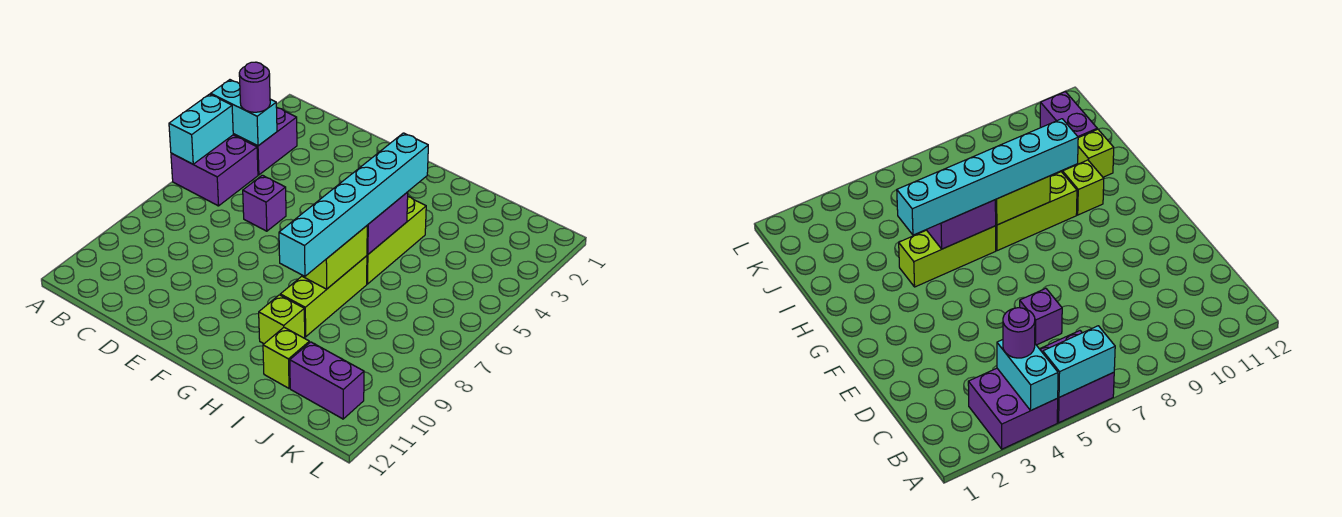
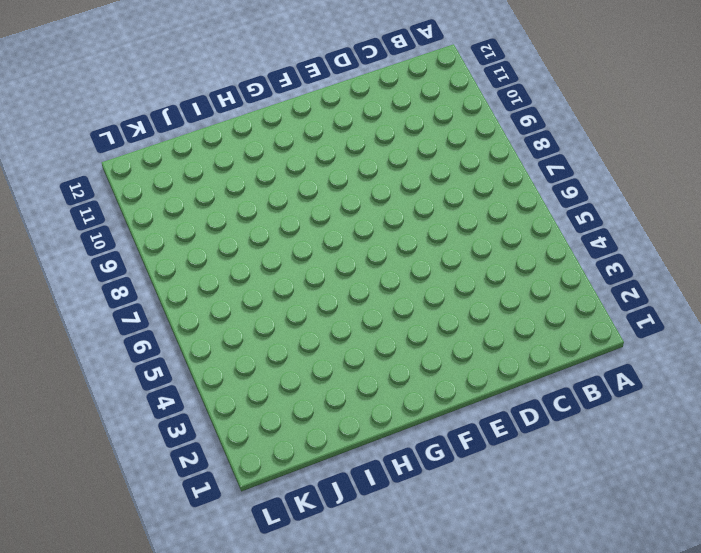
none -> purple brick A3:B4 level 1
none -> purple brick A5:B6 level 1
none -> purple brick D6 level 1

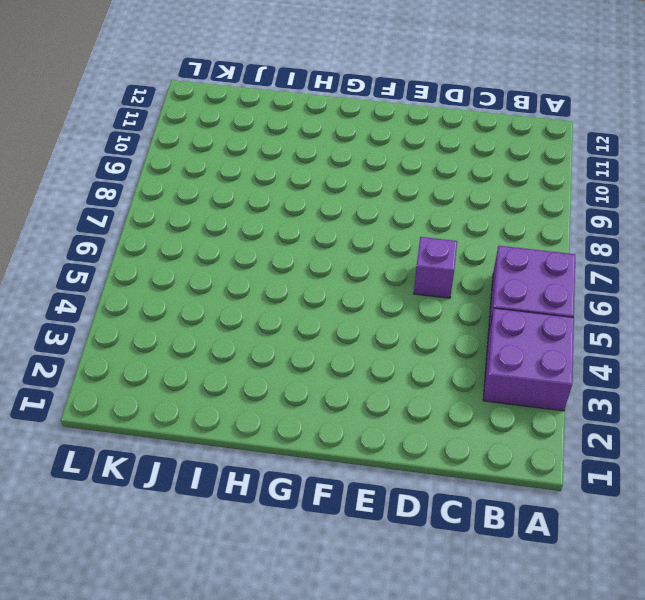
none -> lime brick H4:H6 level 1
none -> lime brick H7:H9 level 1
none -> lime brick H10 level 1

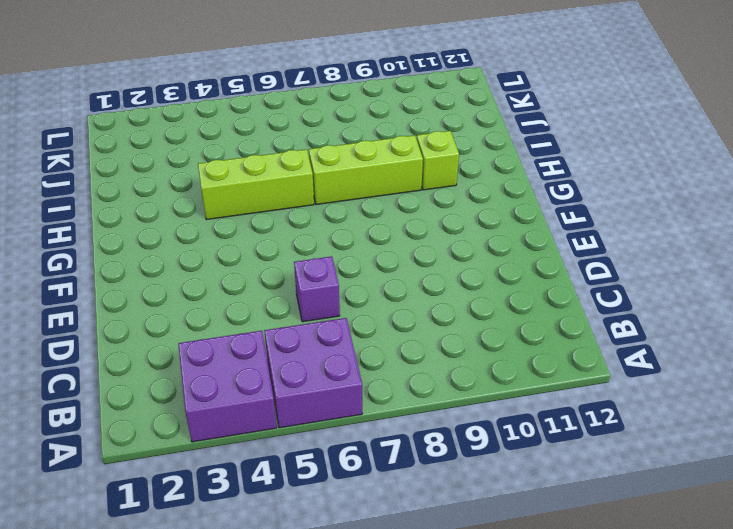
none -> lime brick I11 level 1
none -> purple brick J11:K11 level 1
none -> cyan brick A4:B4 level 2

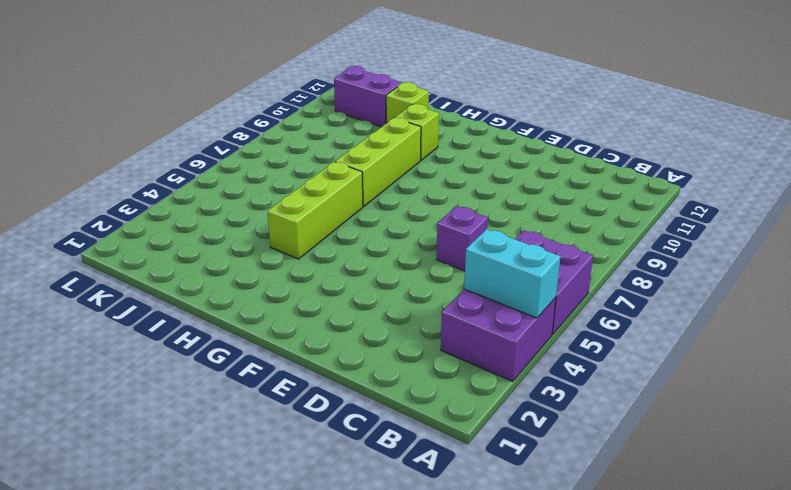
none -> cyan brick A5:A6 level 2
none -> purple brick H5:H6 level 2
none -> lime brick H7:H8 level 2

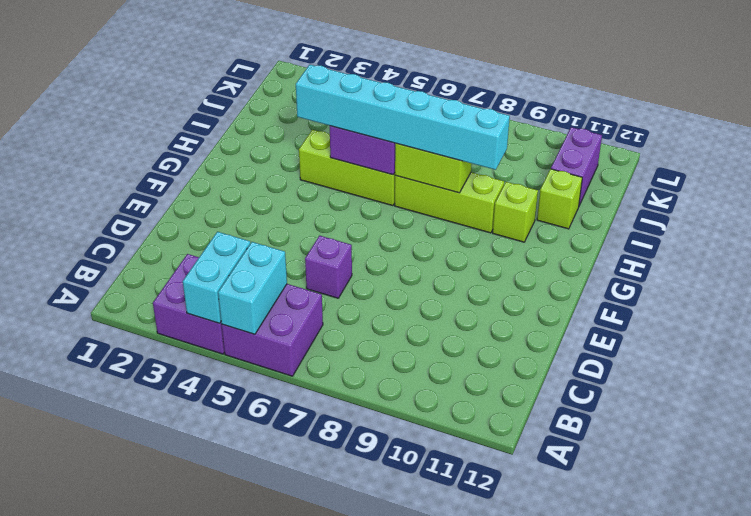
cyan brick A5:B5 level 2 -> cyan brick A5:A6 level 2
none -> purple round brick B4 level 3

